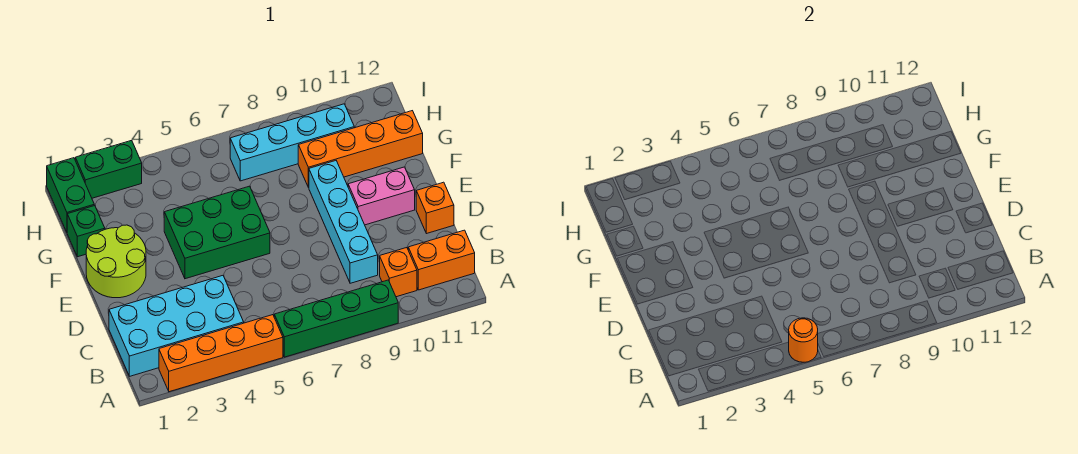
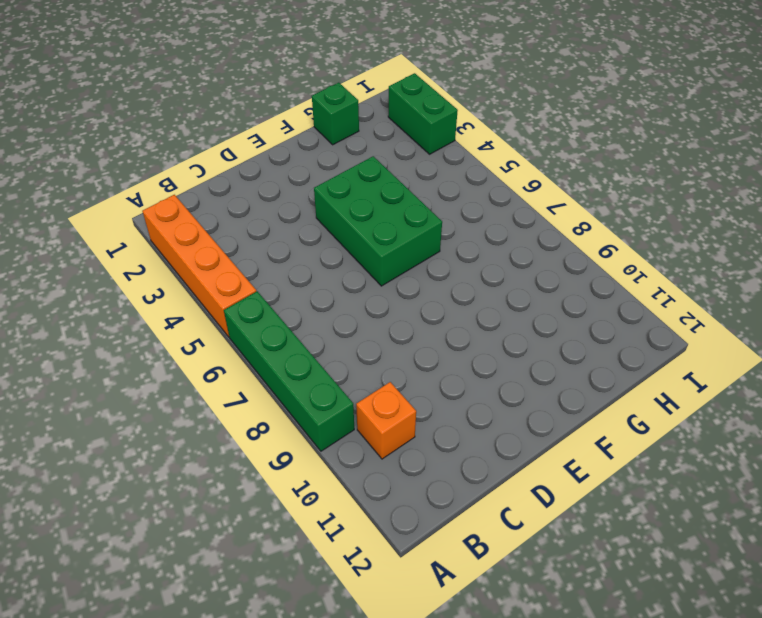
none -> cyan brick B1:C4 level 1
none -> orange brick B11:B12 level 1
none -> cyan brick C9:F9 level 1

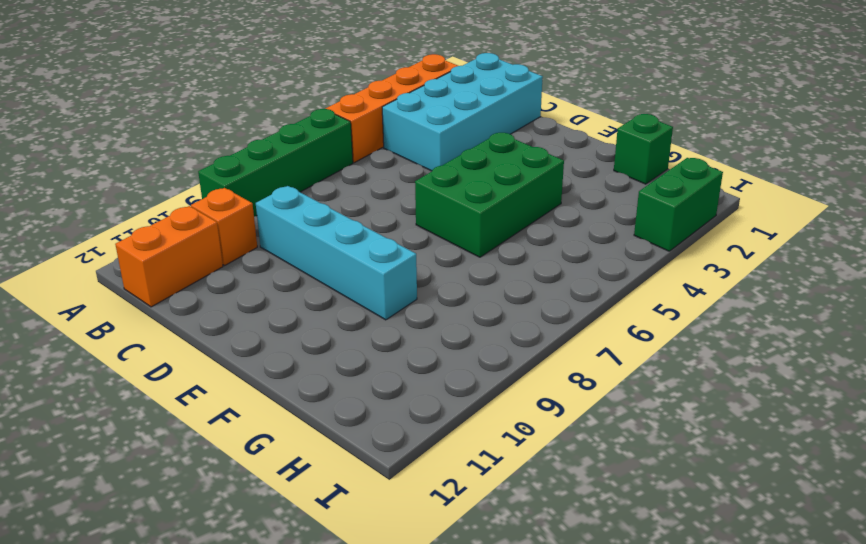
none -> orange brick D12 level 1
none -> lime round brick E1:F2 level 1
none -> pink brick E10:E11 level 1

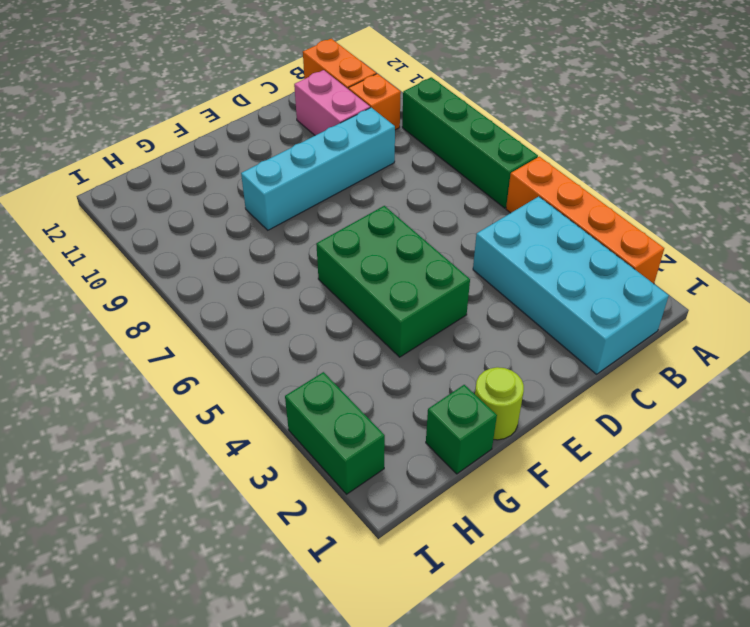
pink brick C10:C11 level 1 -> pink brick E10:E11 level 1
lime round brick F1 level 1 -> lime round brick E1:F2 level 1
none -> orange brick D12 level 1
none -> orange brick G9:G12 level 1
none -> green brick H1:I1 level 1

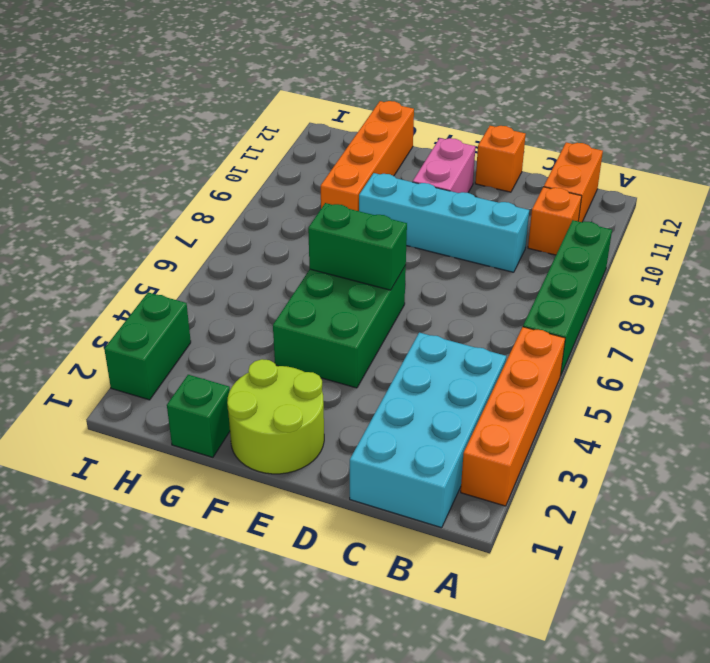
green brick E6:F6 level 2 -> green brick H1:I1 level 1
none -> cyan brick H7:H10 level 1
none -> orange round brick A5 level 2

